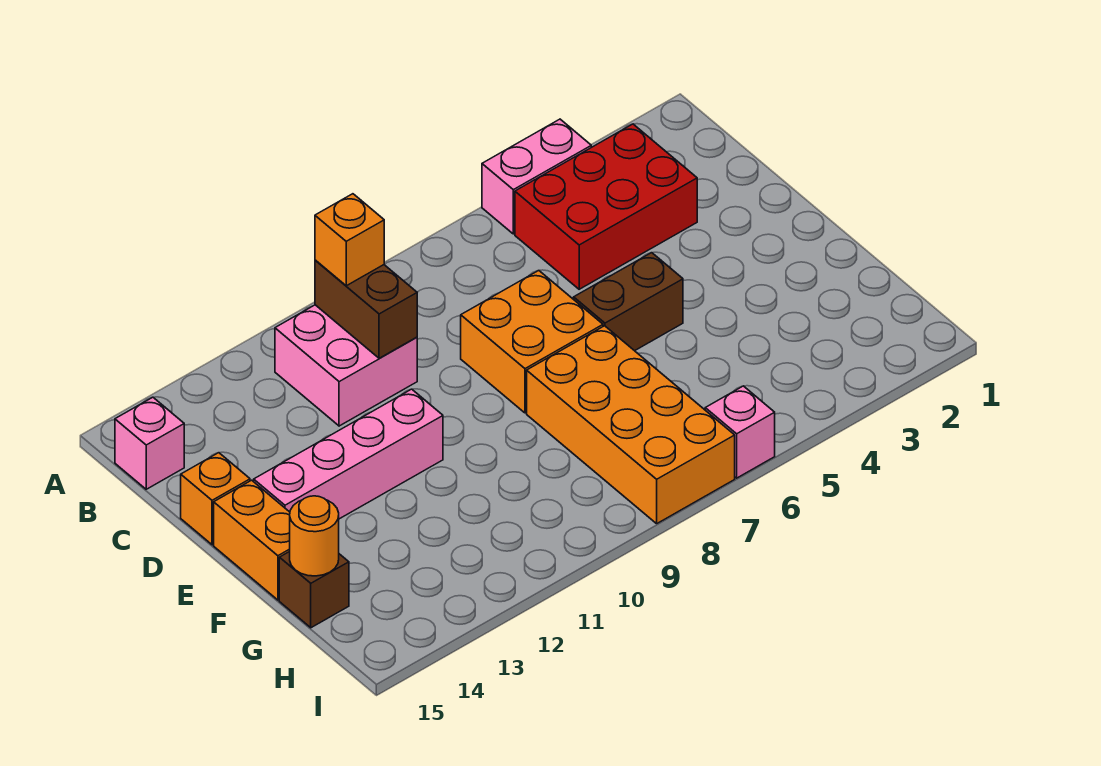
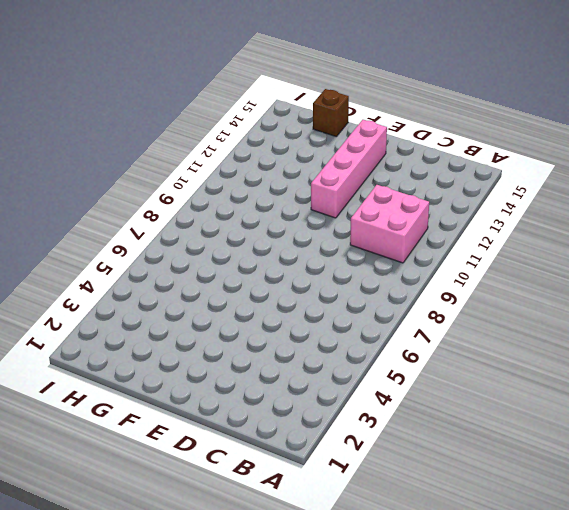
none -> pink brick A4:A5 level 1
none -> red brick B3:C5 level 1
none -> pink brick B15 level 1

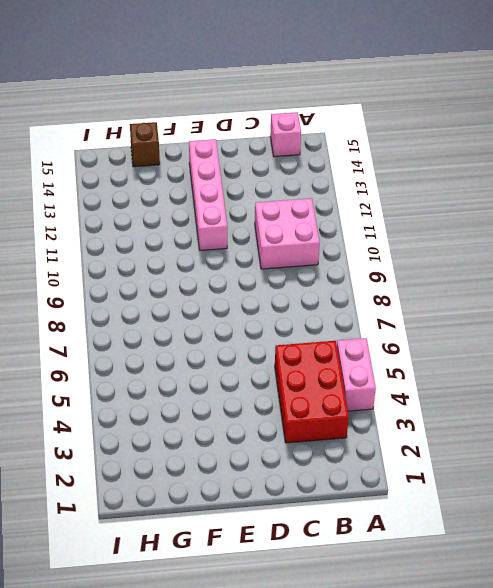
none -> orange brick D7:E8 level 1
none -> orange brick D15 level 1
none -> brown brick E5:E6 level 1

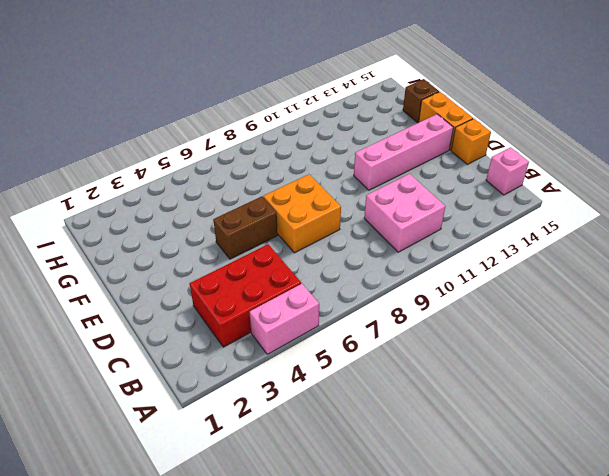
none -> orange brick F7:I8 level 1
none -> pink brick I6 level 1
none -> brown brick B10:C10 level 2

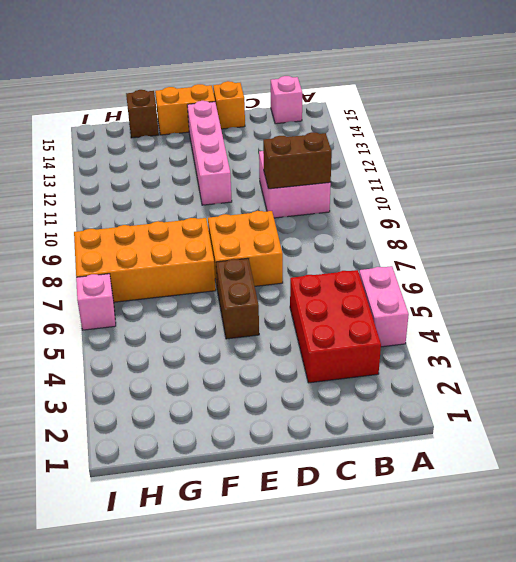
none -> orange round brick G15 level 2
none -> orange brick B10 level 3

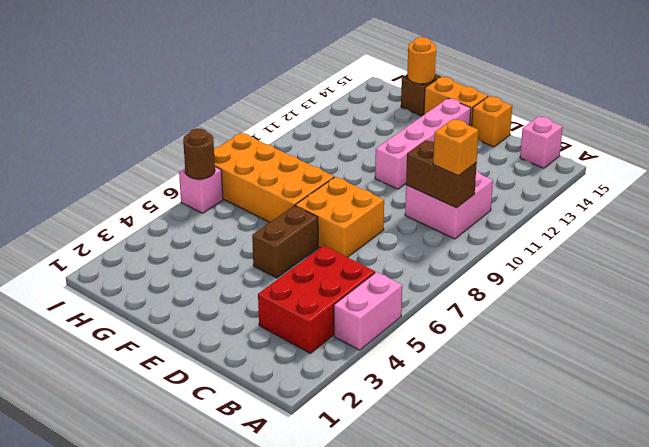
brown round brick I6 level 2 -> none

